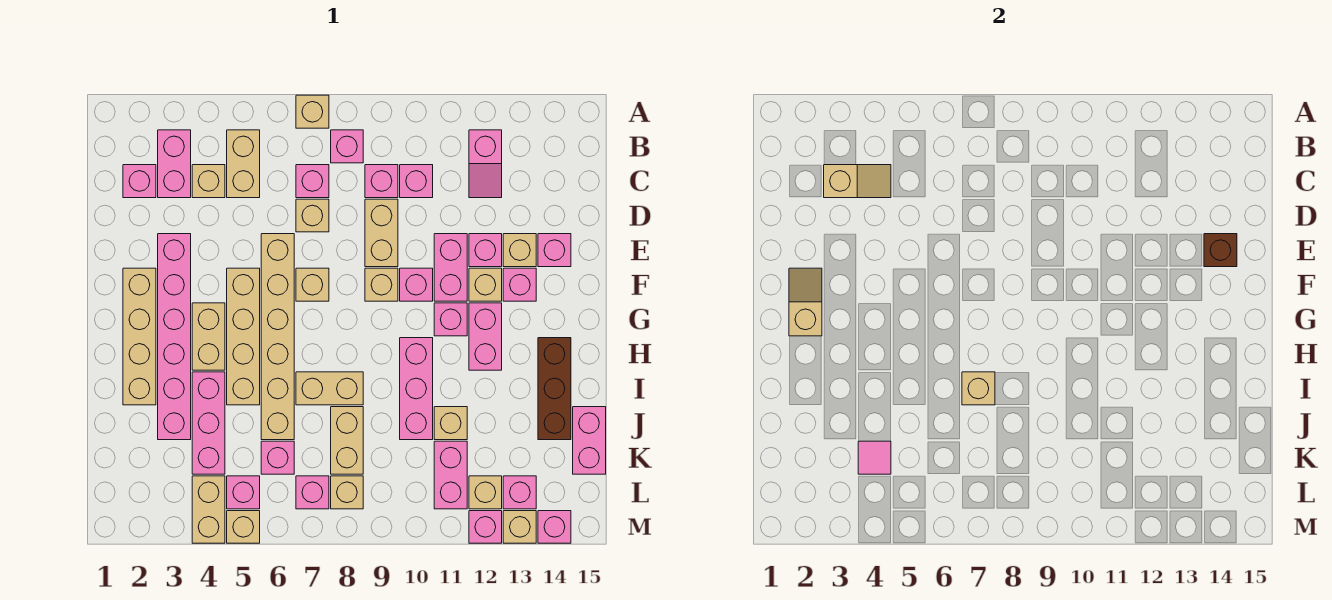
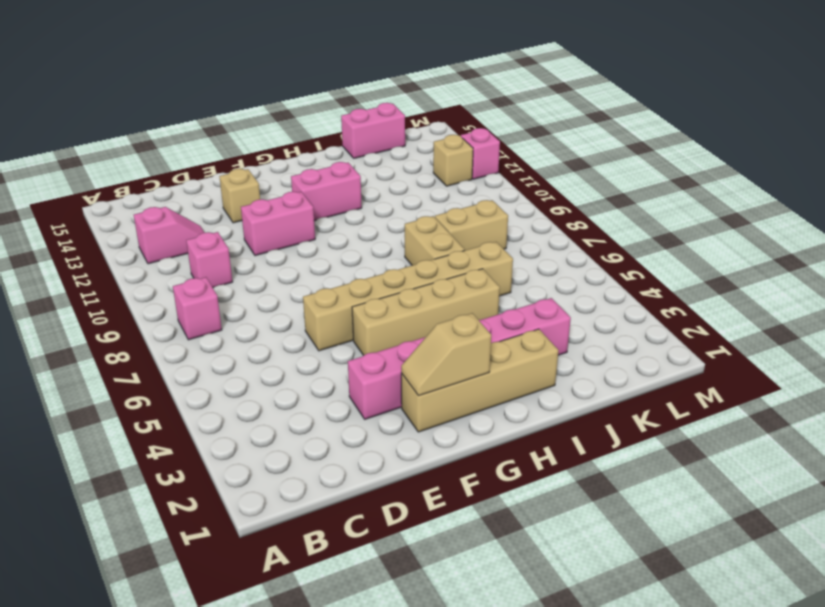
none -> tan brick A7 level 1
none -> pink brick B3:C3 level 1
none -> tan brick B5:C5 level 1
none -> pink brick C2 level 1

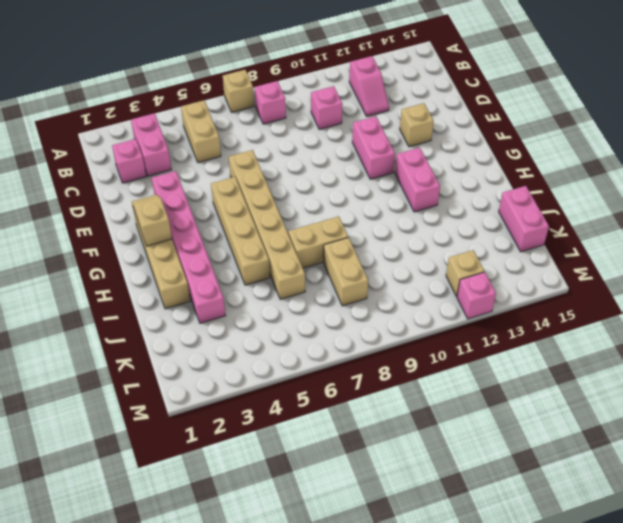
none -> tan brick C4 level 1
none -> pink brick C7 level 1
none -> pink brick C9 level 1
none -> tan brick D7 level 1

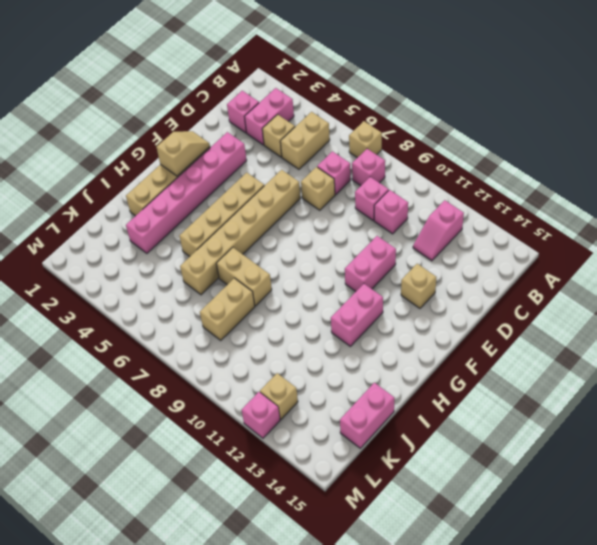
none -> tan brick D9:E9 level 1
none -> pink brick E12 level 1
none -> pink brick E14 level 1
none -> tan brick F7 level 1

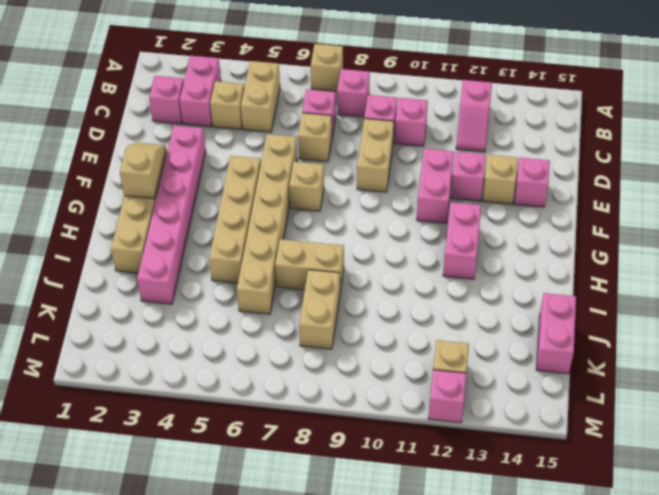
none -> tan brick F9 level 1
none -> pink brick F10 level 1
none -> tan brick F12 level 1
none -> pink brick F13 level 1

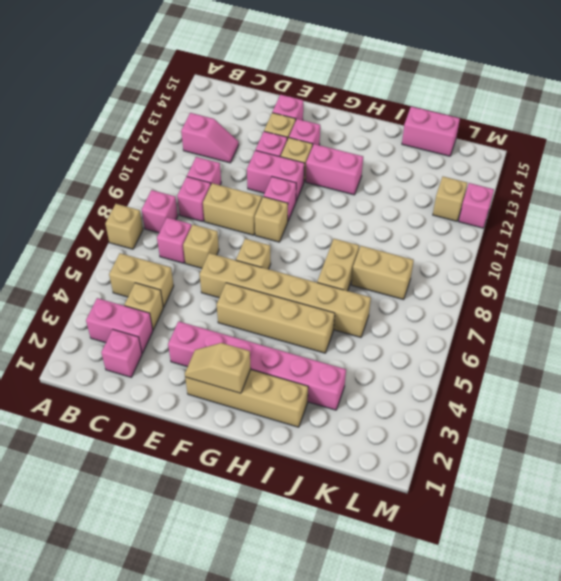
none -> tan brick G4:H4 level 1
none -> pink brick G11 level 1
none -> pink brick H10:J10 level 1
none -> brown brick H14:J14 level 1

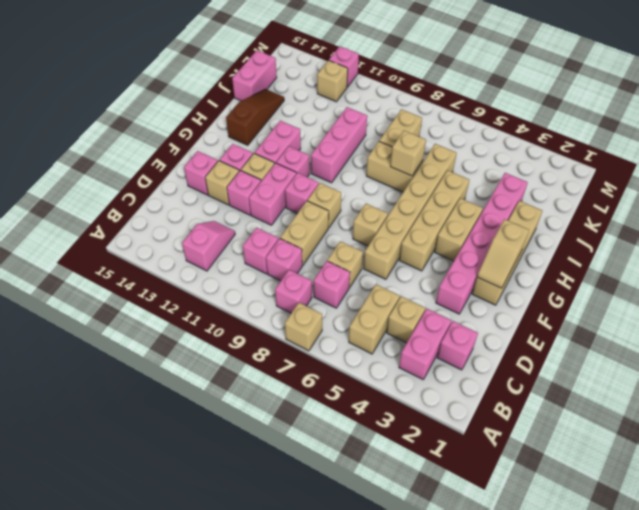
brown slope H14:J14 level 1 top H -> brown brick H14:J14 level 1
none -> pink brick I4:K4 level 1
none -> tan brick J11 level 1
none -> pink brick K6 level 1
none -> pink brick K11:L11 level 1

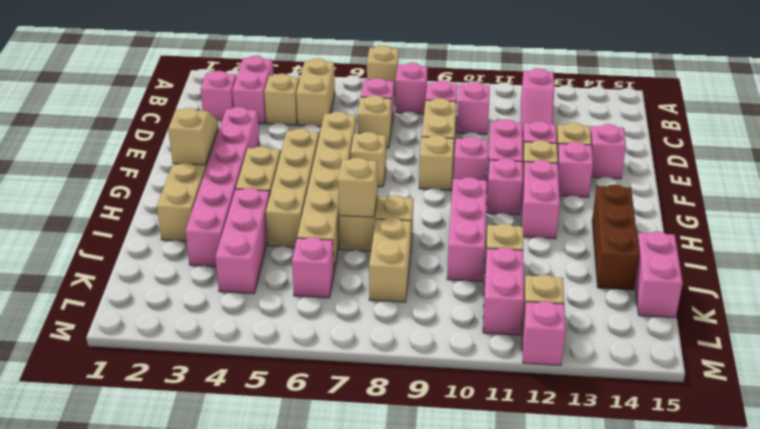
none -> tan brick L4:M4 level 1
none -> pink brick L5 level 1
none -> pink brick L7 level 1
none -> tan brick L8 level 1

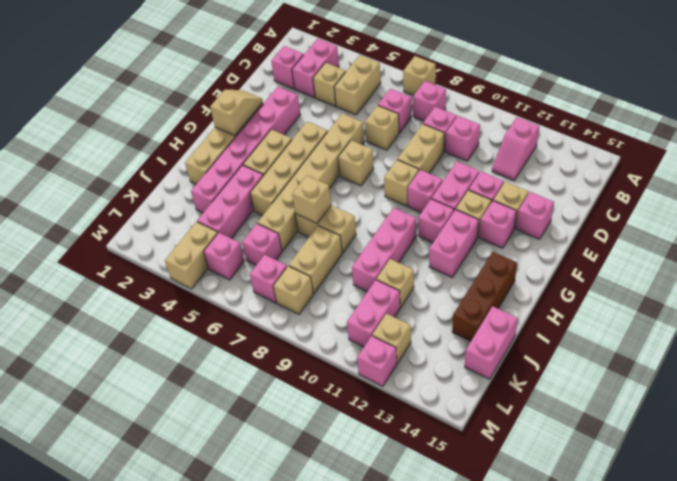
none -> pink brick L13 level 1
none -> tan brick M5 level 1
none -> tan brick M13 level 1
none -> pink brick M14 level 1

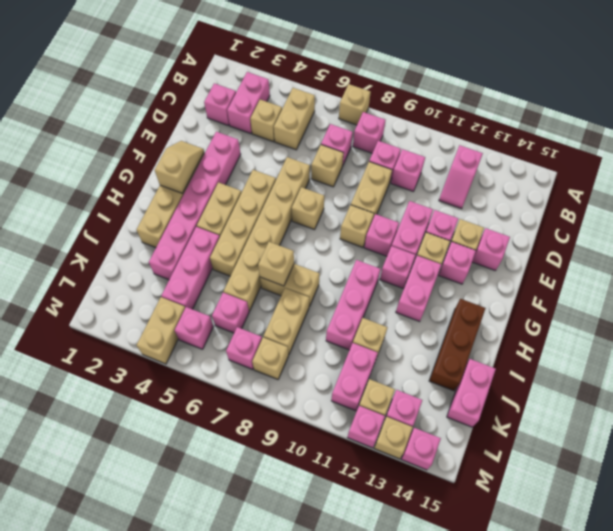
none -> tan brick M5 level 1
none -> tan slope C3:C4 level 2 top 3
none -> brown brick E14 level 2
none -> pink tile K4 level 2

